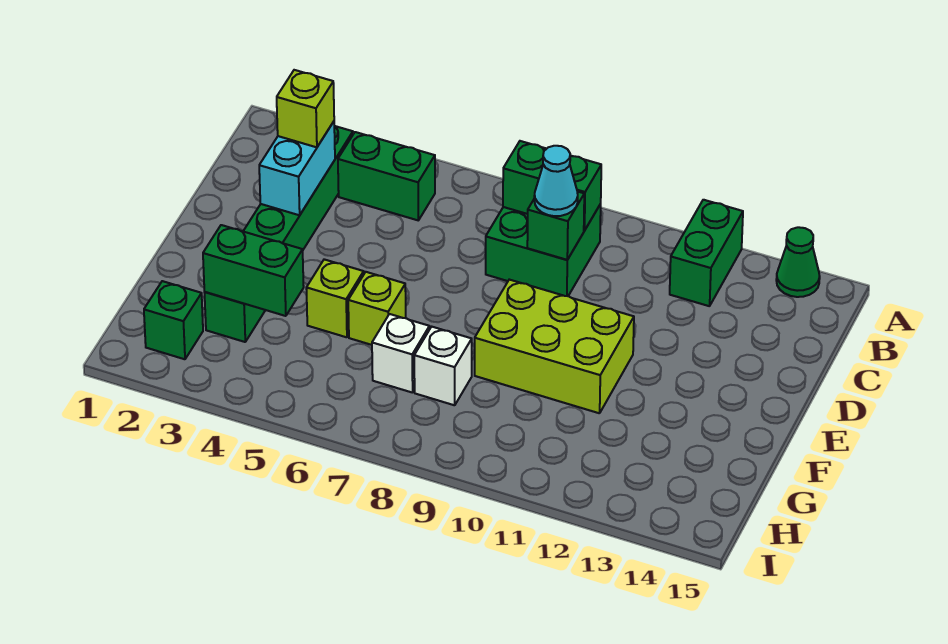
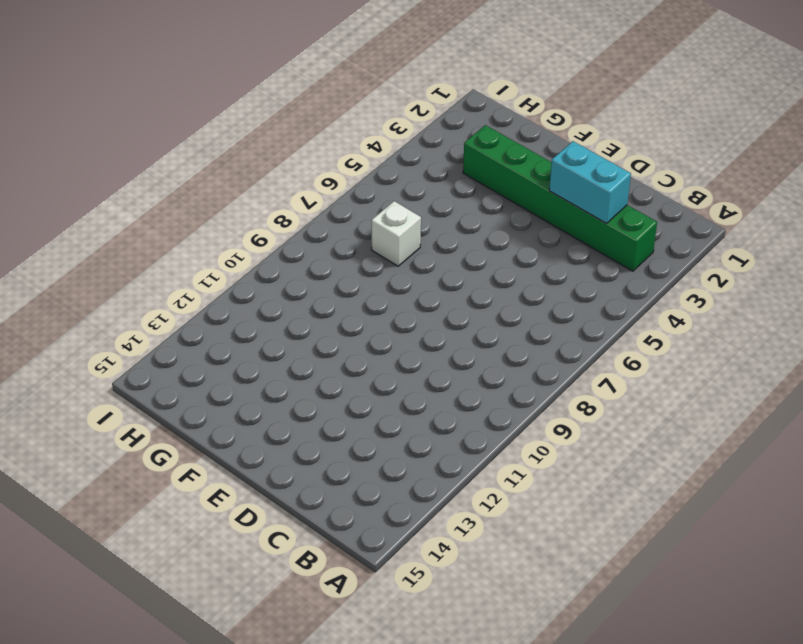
none -> green brick A12:B12 level 1
none -> green cone A14 level 1
none -> green brick B4:B5 level 1

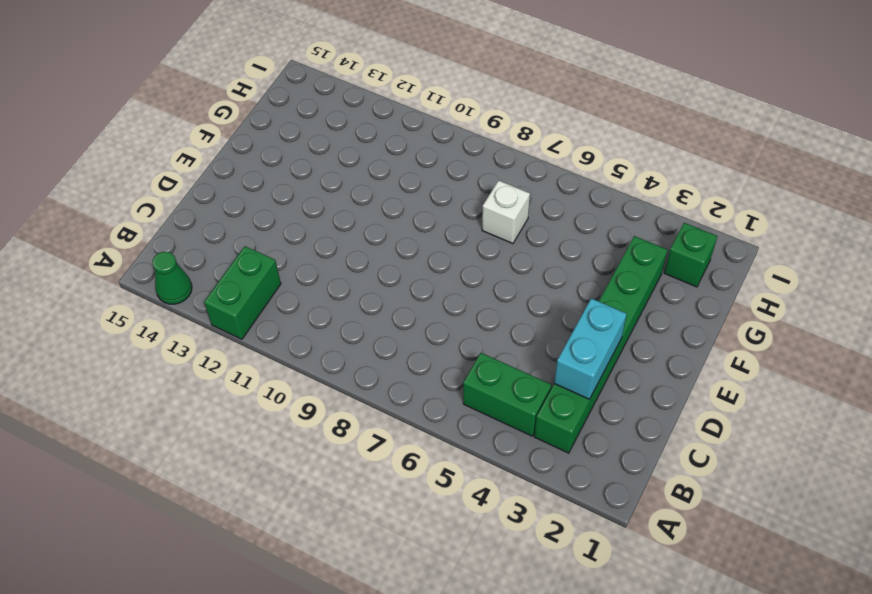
none -> green brick B8:C9 level 1
none -> lime brick E9:F11 level 1
none -> lime brick F5 level 1

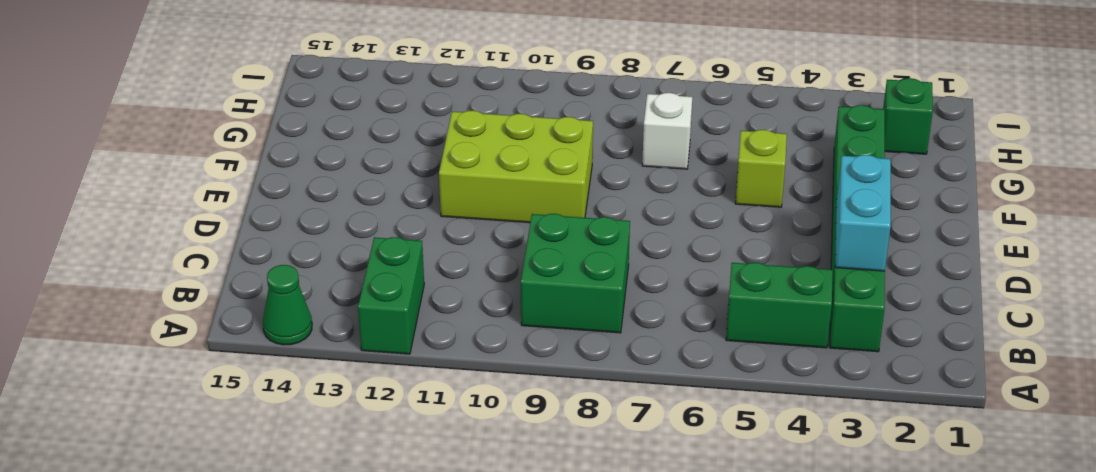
none -> lime brick F6 level 1
none -> white brick G8 level 1
none -> green brick B8:B9 level 2

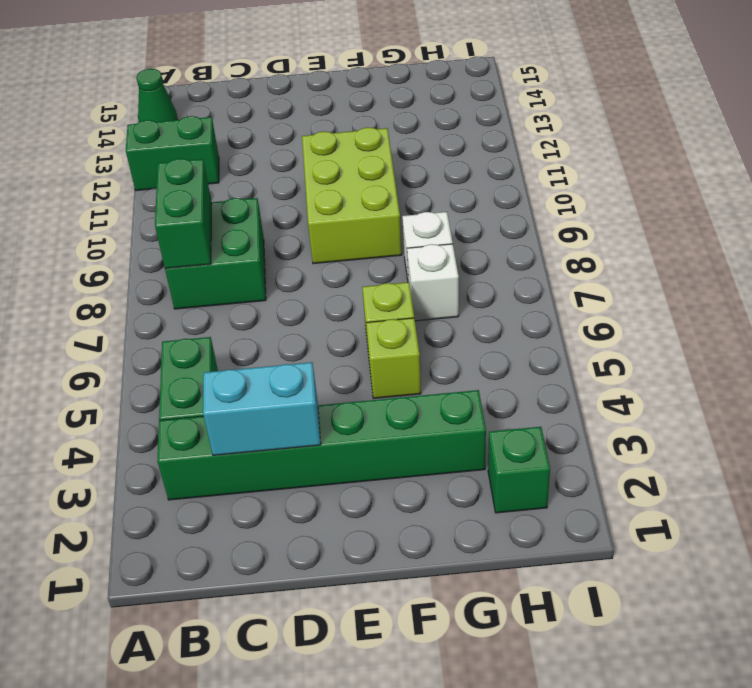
none -> green brick C9 level 2
none -> green brick G3:G4 level 2
none -> lime brick C3 level 3

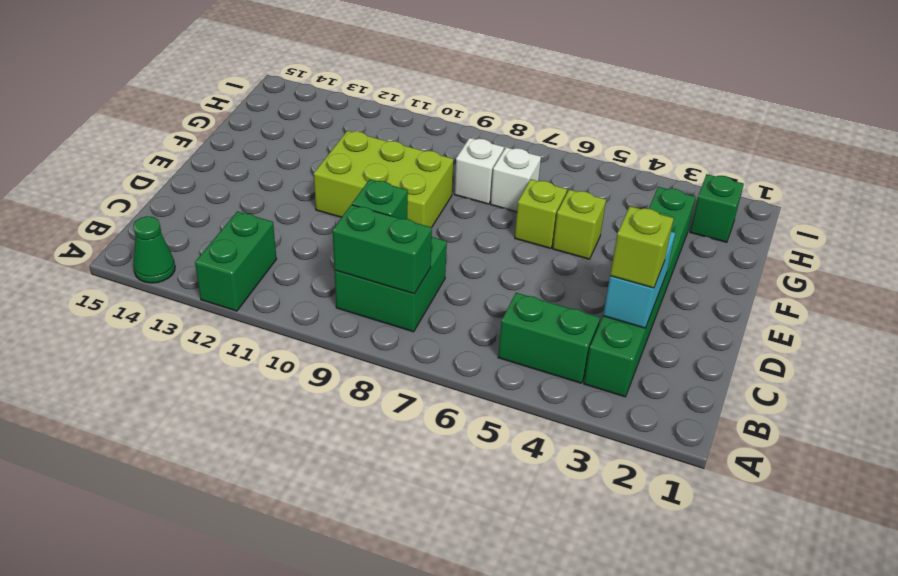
none -> green brick G3:G4 level 2
none -> cyan cone C9 level 3

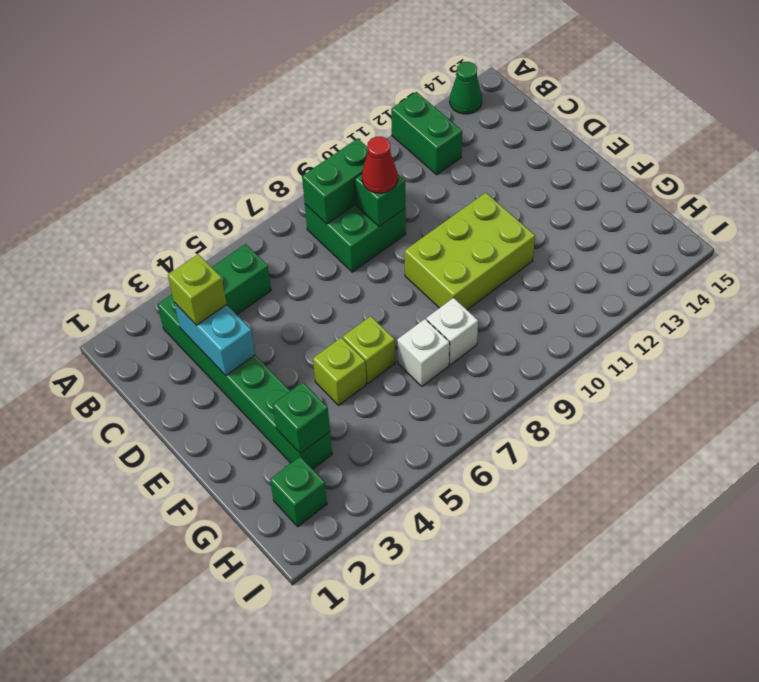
red cone C9 level 3 -> cyan cone C9 level 3
green brick G3 level 2 -> green brick G3:G4 level 2

